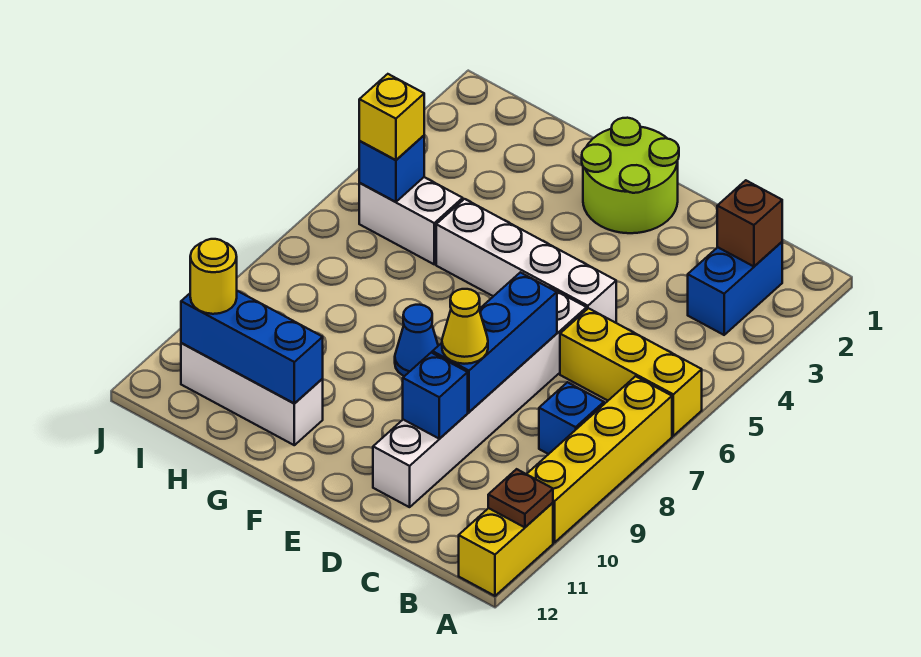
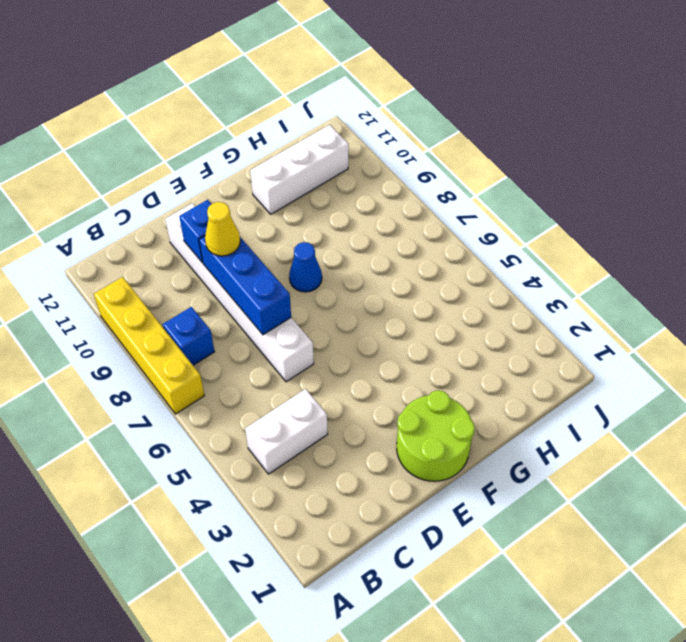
white brick B4:C4 level 1 -> white brick H5:I5 level 1
none -> yellow brick A6:C6 level 1
none -> yellow brick A11:A12 level 1
none -> blue brick B2:B3 level 1

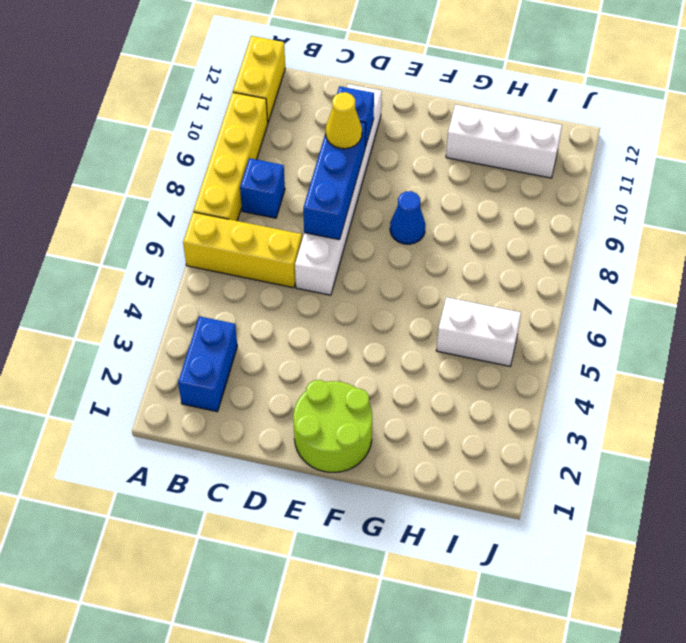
none -> white brick D5:G5 level 1
none -> brown plate A11 level 2
none -> brown brick B2 level 2

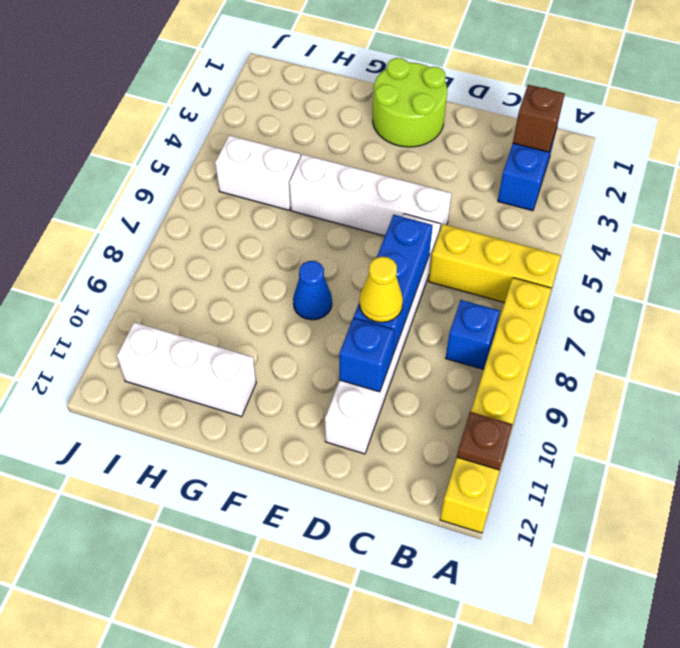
none -> blue brick G11:I11 level 2
none -> blue brick I5 level 2
none -> yellow brick I5 level 3

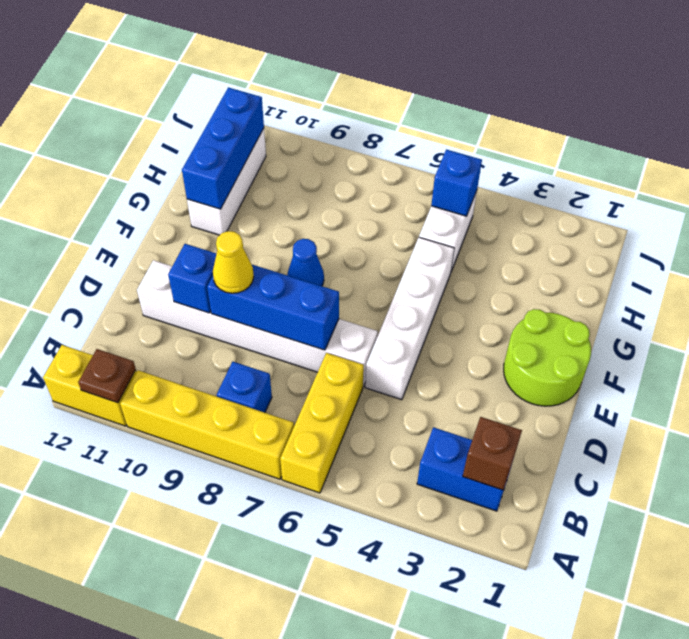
none -> yellow brick I5 level 3
none -> yellow round brick I11 level 3

